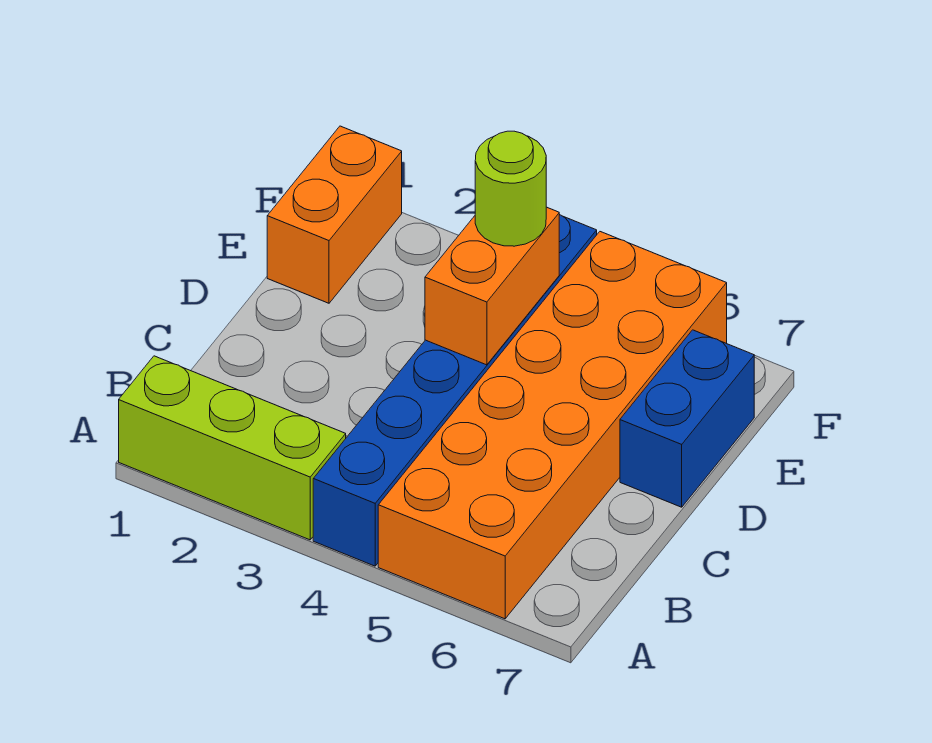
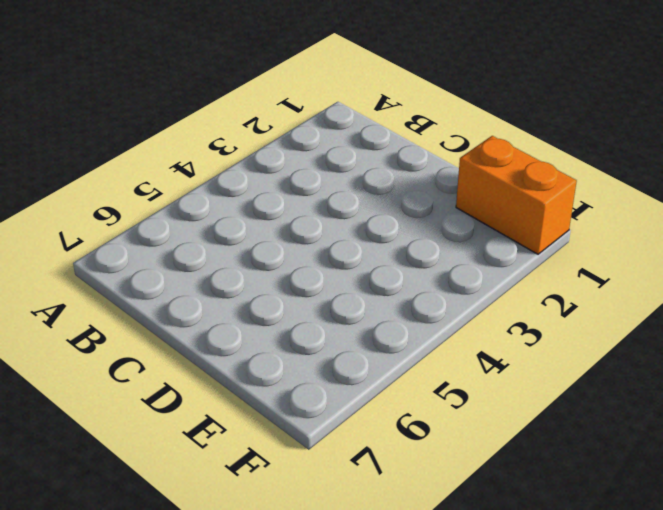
none -> lime brick A1:A3 level 1
none -> blue brick A4:F4 level 1

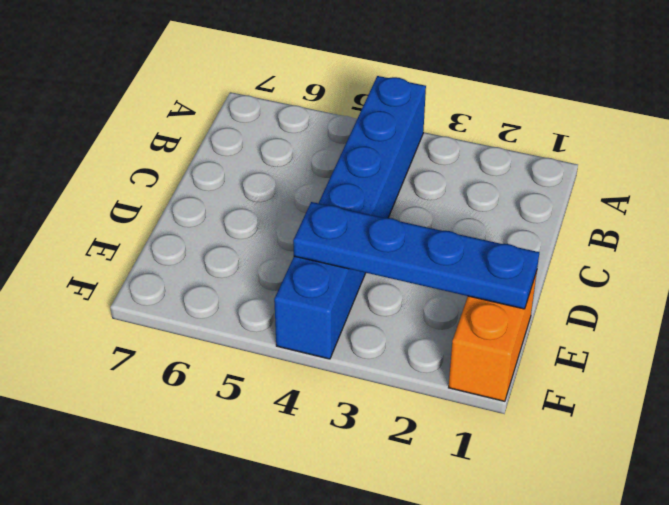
blue plate E1:E4 level 2 -> orange brick D4:E4 level 2
none -> lime brick A1:A3 level 1
none -> orange brick A5:F6 level 1

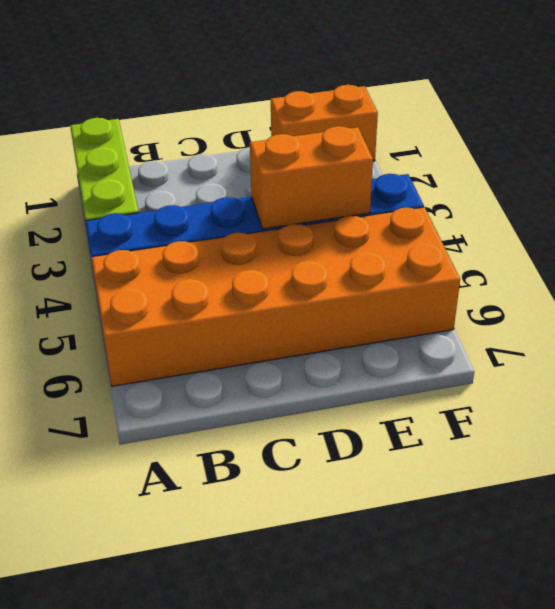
none -> blue brick D7:E7 level 1
none -> lime round brick E4 level 3

